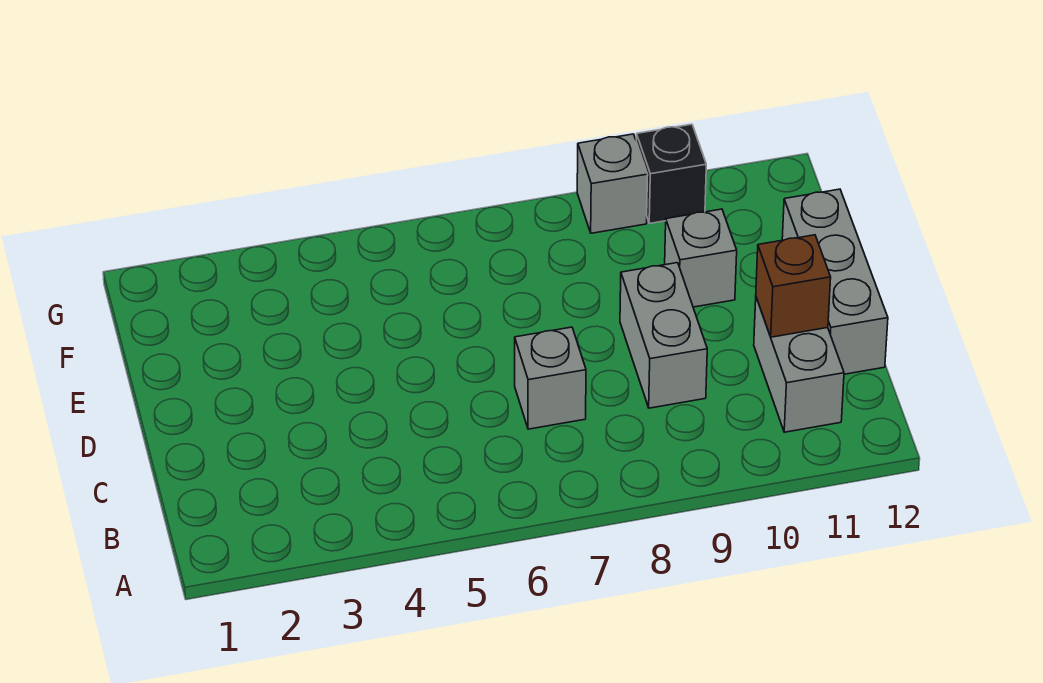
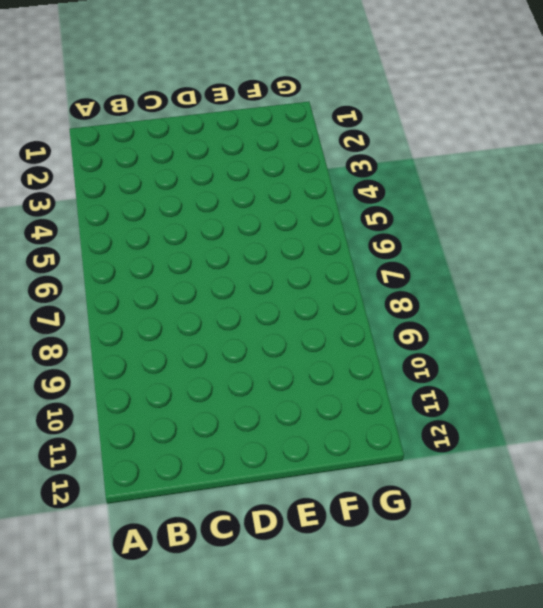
none -> grey brick B11:C11 level 1
none -> grey brick C7 level 1

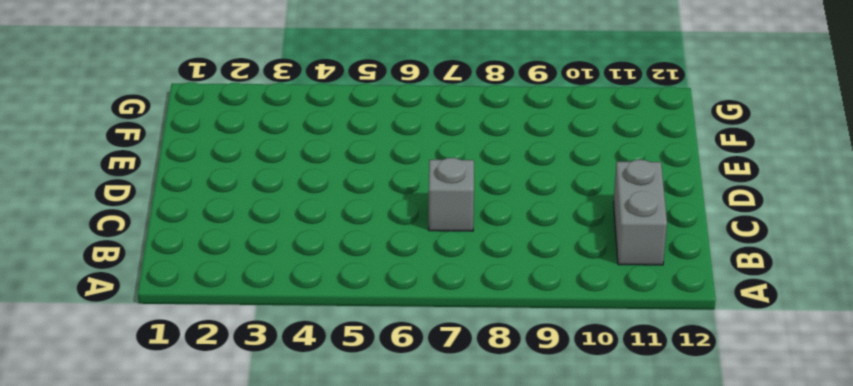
none -> grey brick C9:D9 level 1
none -> grey brick C12:E12 level 1

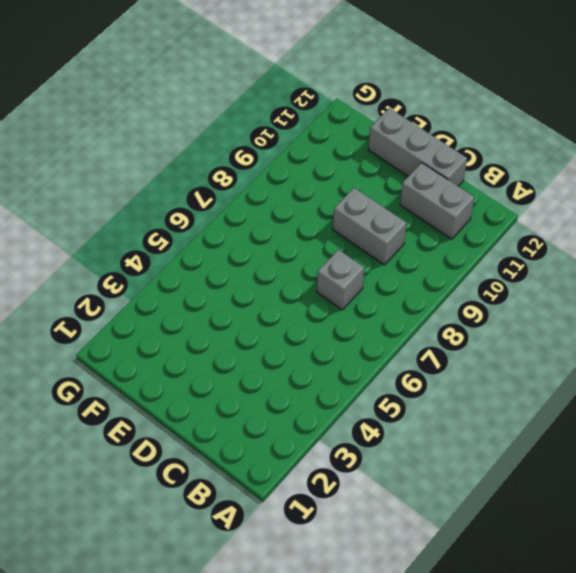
none -> grey brick E10 level 1
none -> grey brick G9 level 1

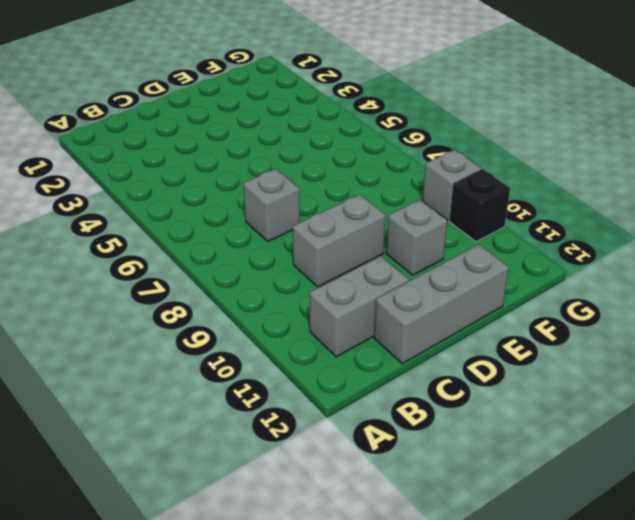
none -> brown brick C11 level 2

